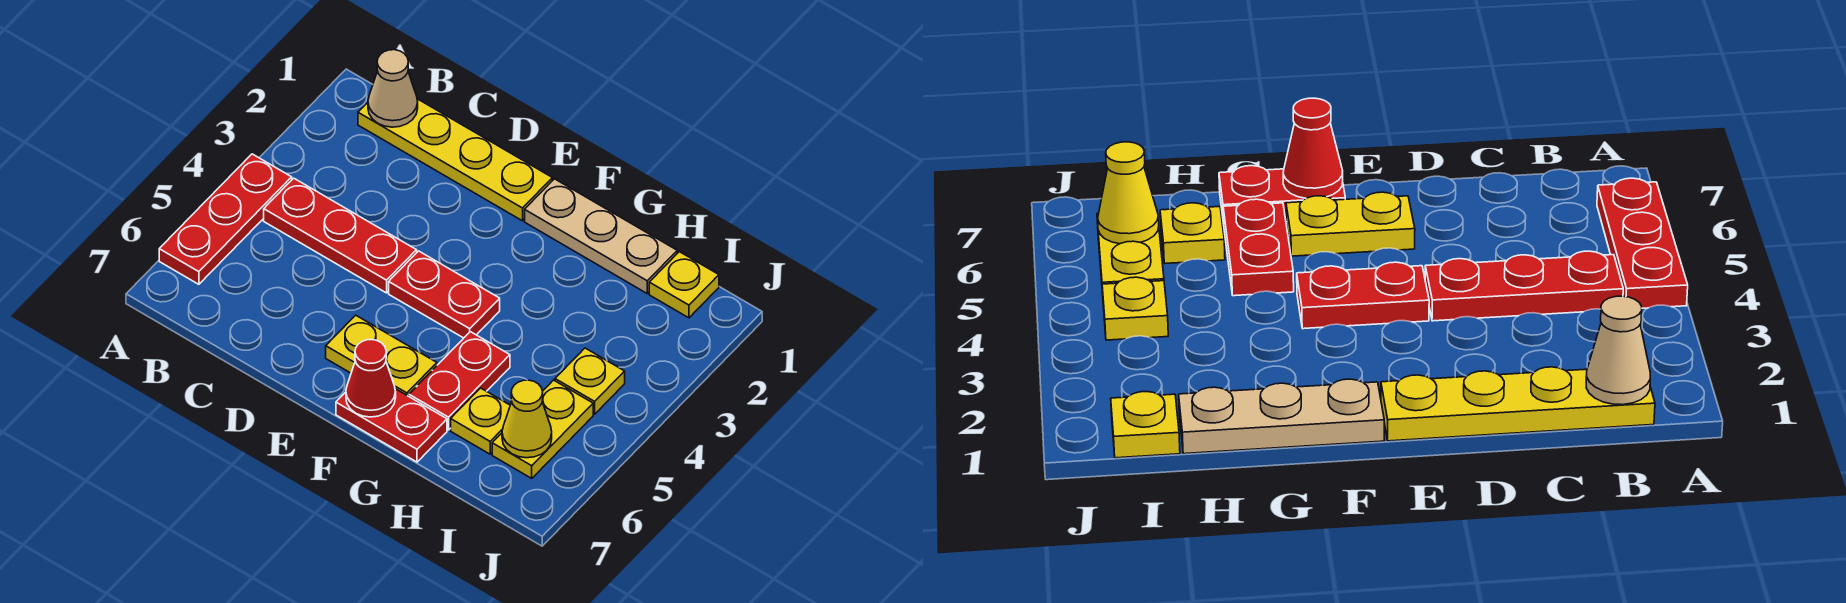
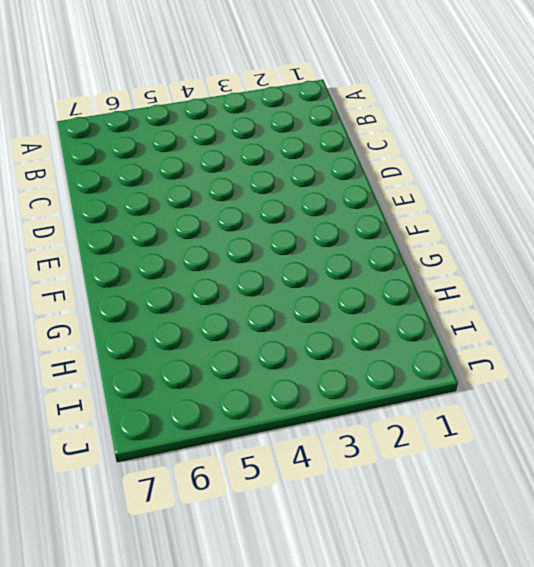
none -> red plate A4:A6 level 1
none -> yellow plate B1:E1 level 1
none -> red plate B4:D4 level 1

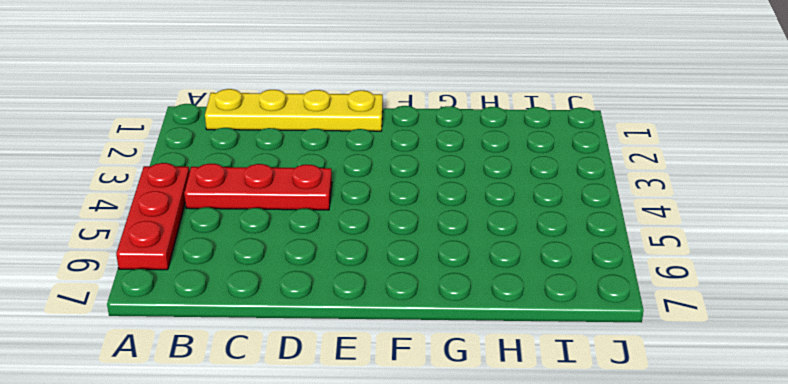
none -> red plate E4:F4 level 1
none -> yellow plate E6:F6 level 1
none -> tan plate F1:H1 level 1

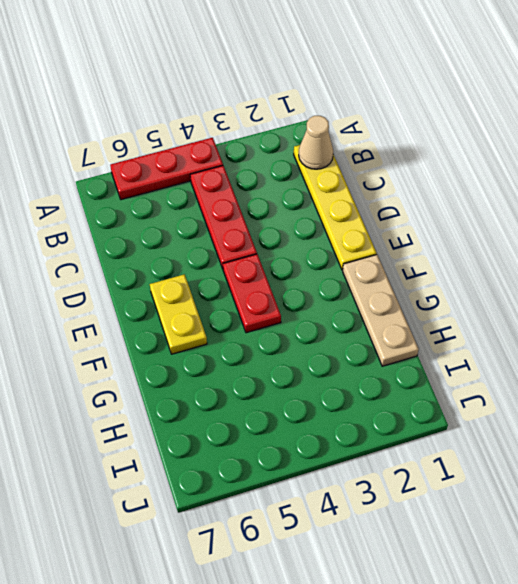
none -> red plate F7:G7 level 1
none -> red plate G5:G6 level 1
none -> yellow plate H6 level 1

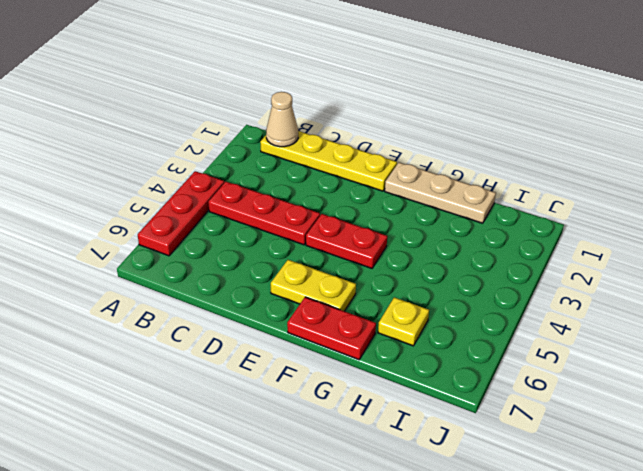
none -> red plate G5:G6 level 1
none -> yellow plate I1 level 1
none -> yellow plate I4 level 1

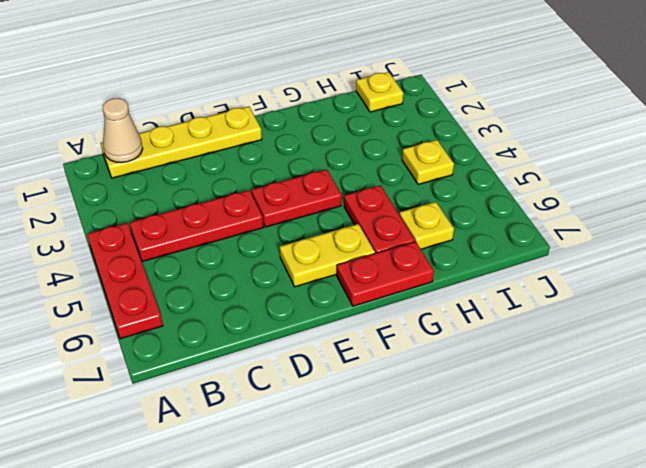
none -> tan plate F1:H1 level 1
none -> yellow plate I5:I6 level 1
none -> red cone F7 level 2

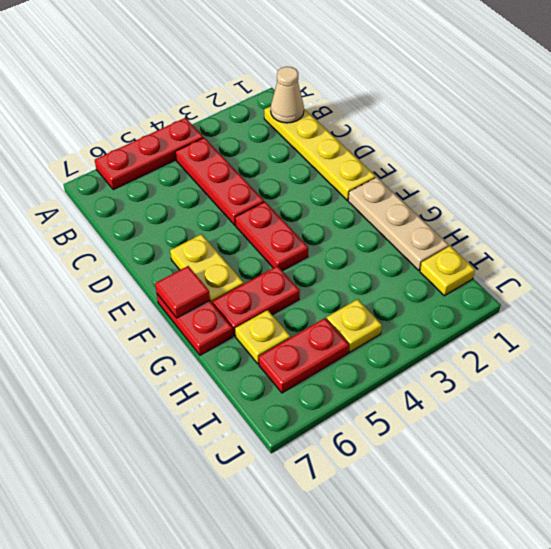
red tile F7 level 2 -> red cone F7 level 2
red plate I5:I6 level 1 -> yellow plate I5:I6 level 1
none -> yellow cone I6 level 2

